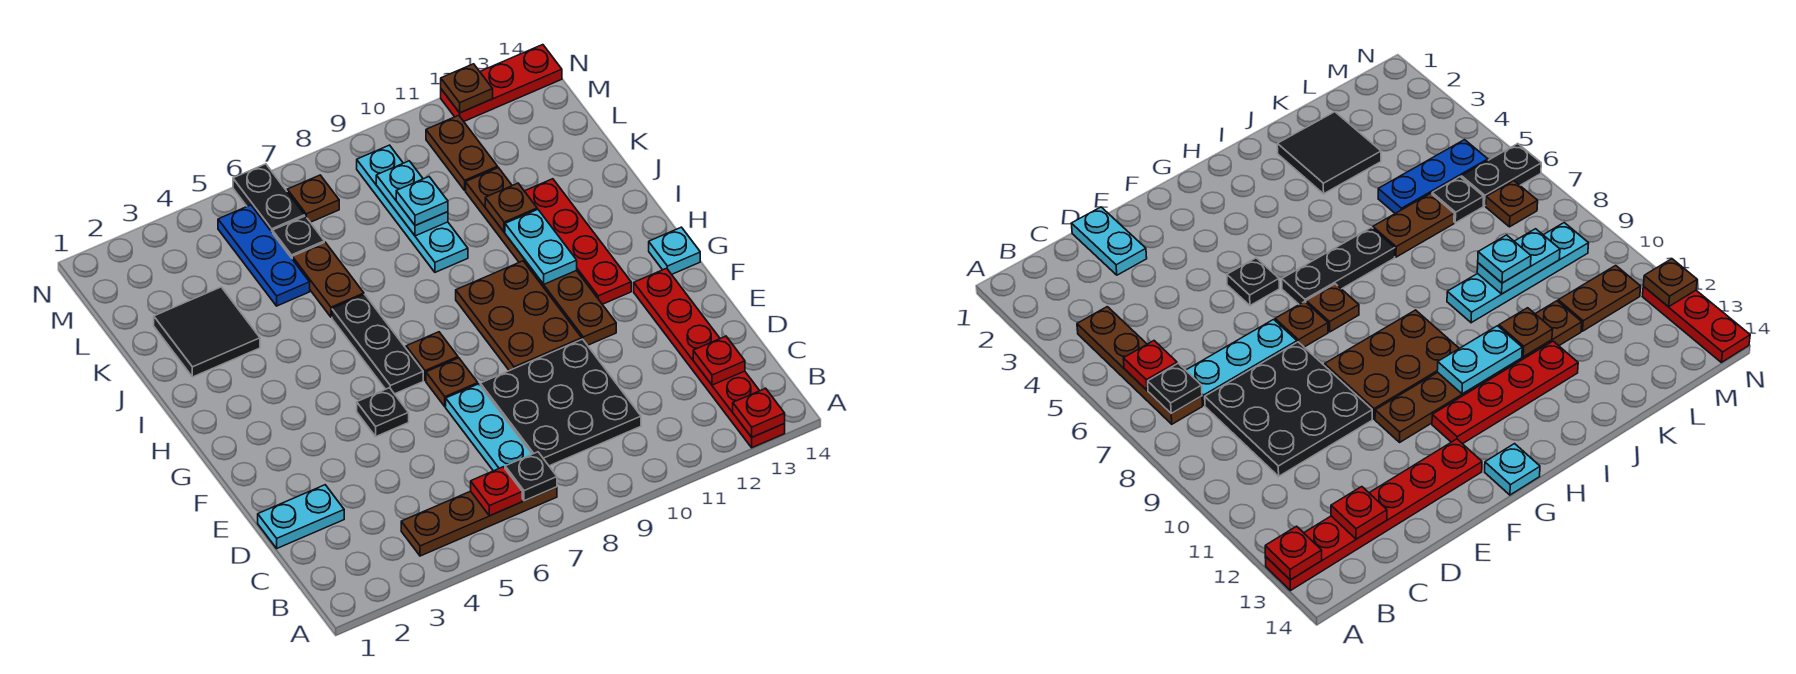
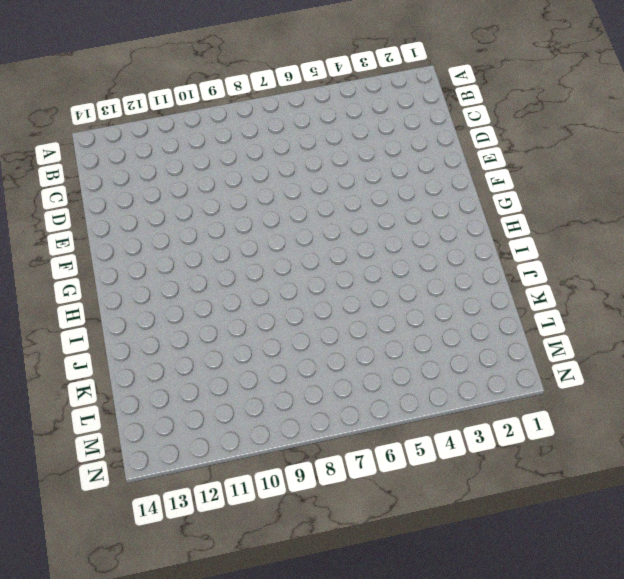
none -> red plate A13:F13 level 1
none -> brown plate B4:B7 level 1
none -> cyan plate C7:E7 level 1
none -> black plate C8:E10 level 1

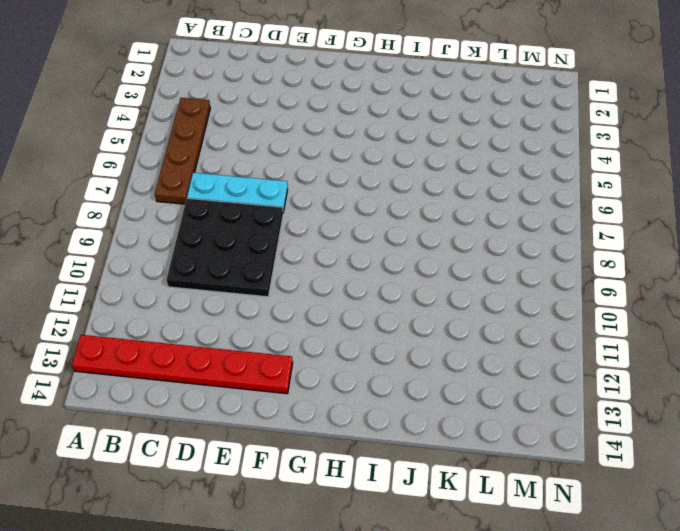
none -> cyan plate D1:D2 level 1
none -> black plate F5 level 1
none -> brown plate F7 level 1
none -> brown plate F9:H10 level 1

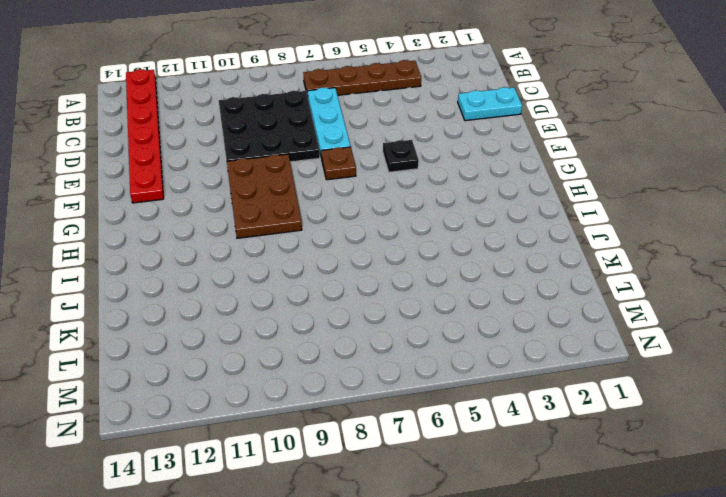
none -> brown plate F11:K11 level 1
none -> black plate G6:I6 level 1
none -> brown plate G7 level 1
none -> red plate G12:J12 level 1

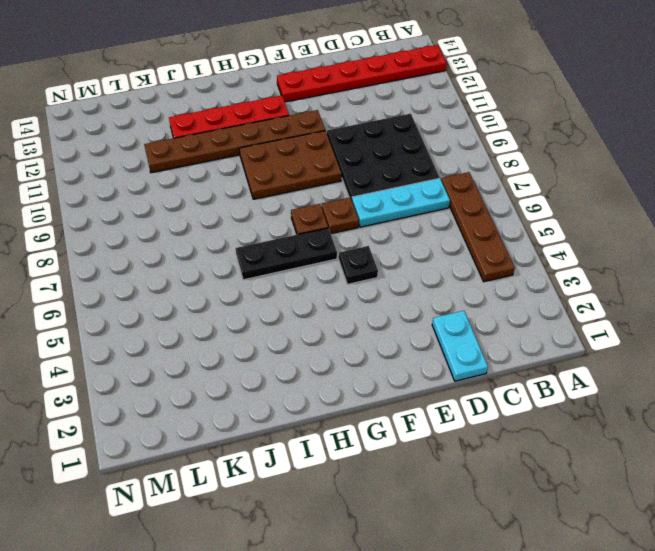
none -> cyan plate G14 level 1
none -> black tile J2:K3 level 1
none -> brown plate J6:K6 level 1
none -> cyan plate J9:M9 level 1

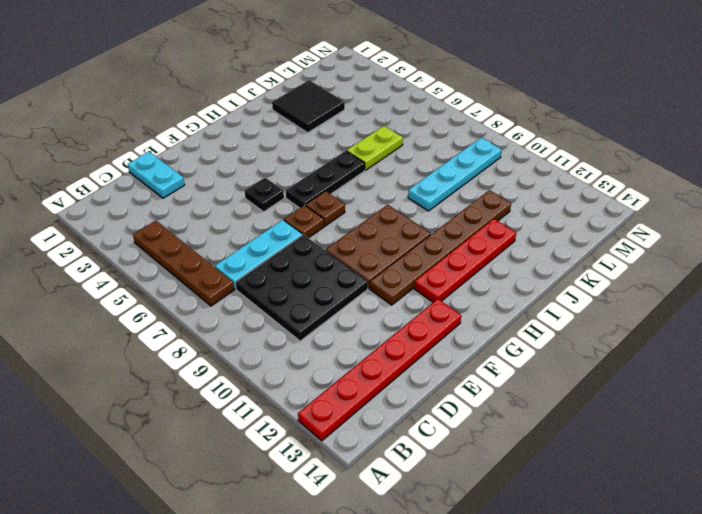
lime plate J6:K6 level 1 -> brown plate J6:K6 level 1
none -> cyan plate G14 level 1
none -> blue plate K5:M5 level 1
none -> black plate L6 level 1
none -> brown plate L11:M11 level 1

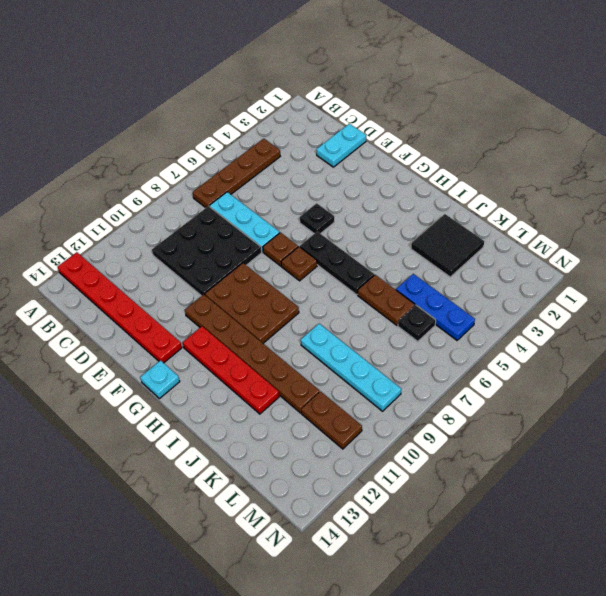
none -> black plate M6:N6 level 1
none -> brown plate M7 level 1
none -> red plate N12:N14 level 1
none -> red plate A13 level 2

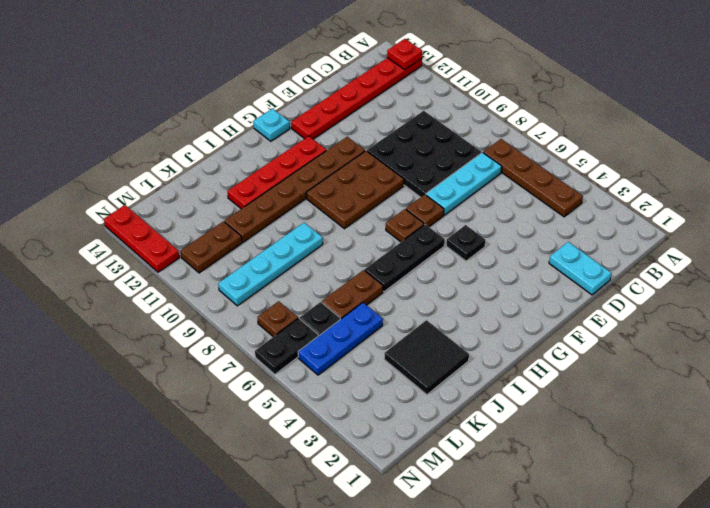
none -> red plate B6 level 2
none -> black plate B7 level 2
none -> red plate C13 level 2
none -> cyan plate H11:I11 level 2

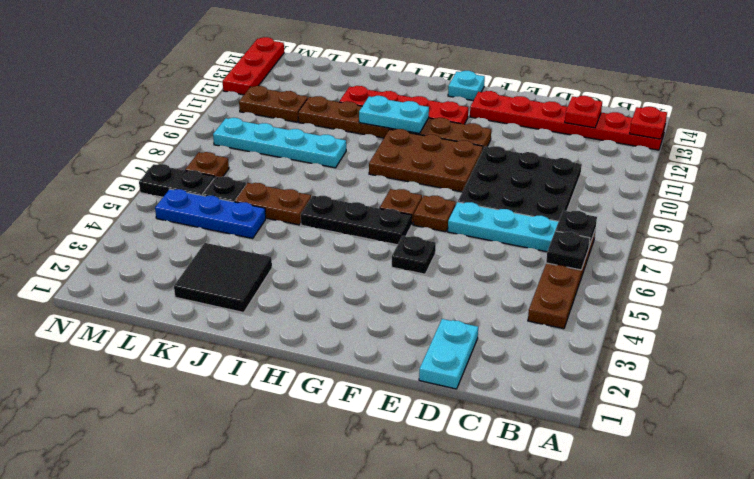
black plate B6 level 2 -> red plate B6 level 2
none -> brown plate J11 level 2
none -> cyan plate K9:L9 level 2
none -> brown plate N12 level 2
none -> cyan plate K9 level 3

